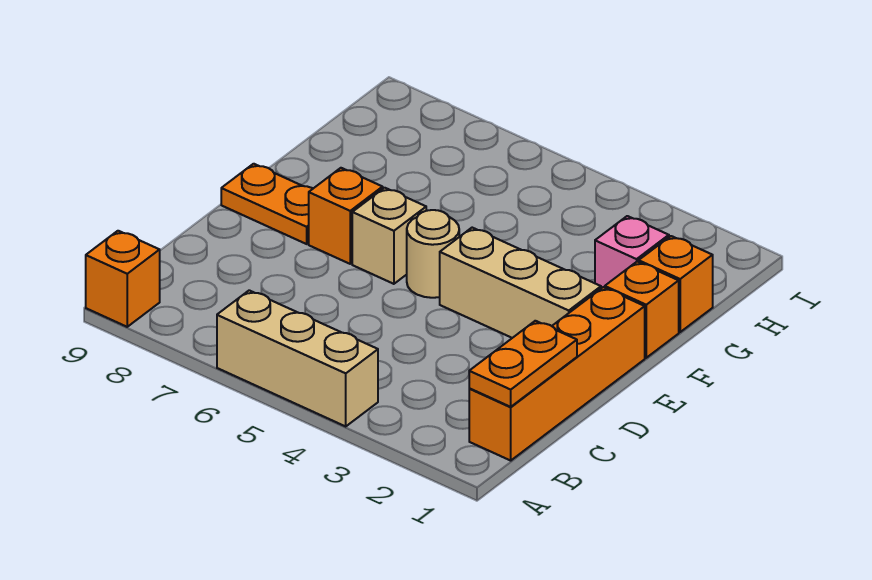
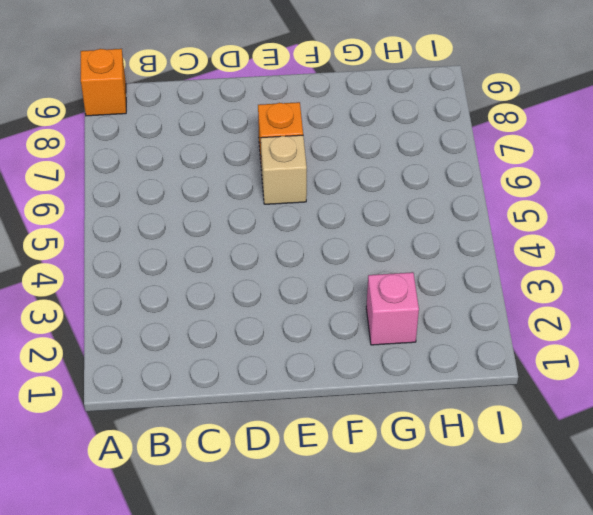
none -> tan brick A4:A6 level 1
none -> orange brick B1:E1 level 1
none -> tan brick E2:E4 level 1

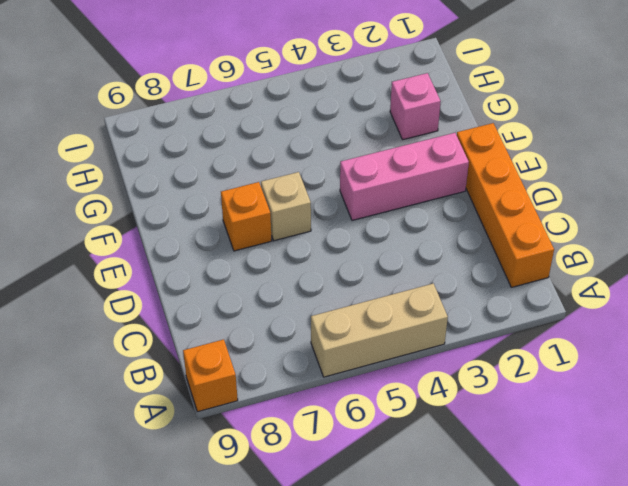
pink brick E2:E4 level 1 -> tan brick E2:E4 level 1
none -> tan round brick E5 level 1
none -> orange plate E8:E9 level 1
none -> orange brick F1 level 1

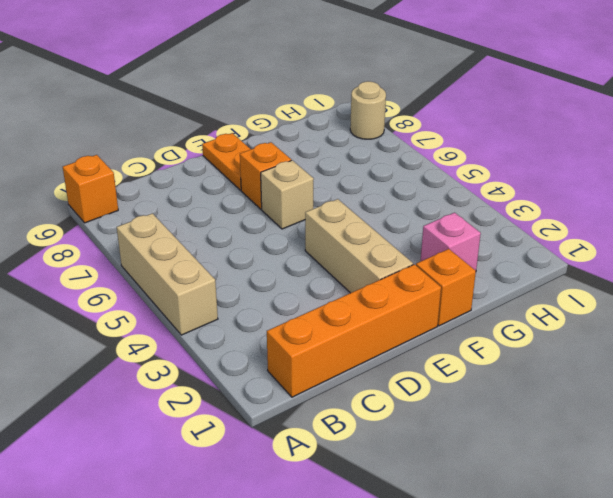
tan round brick I8 level 1 -> tan round brick E5 level 1
none -> orange brick G1 level 1
none -> orange plate B1:C1 level 2

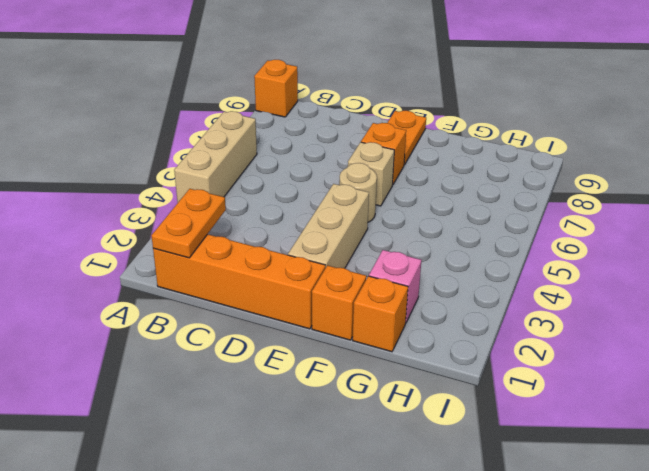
orange plate B1:B2 level 2 -> orange plate B1:C1 level 2

